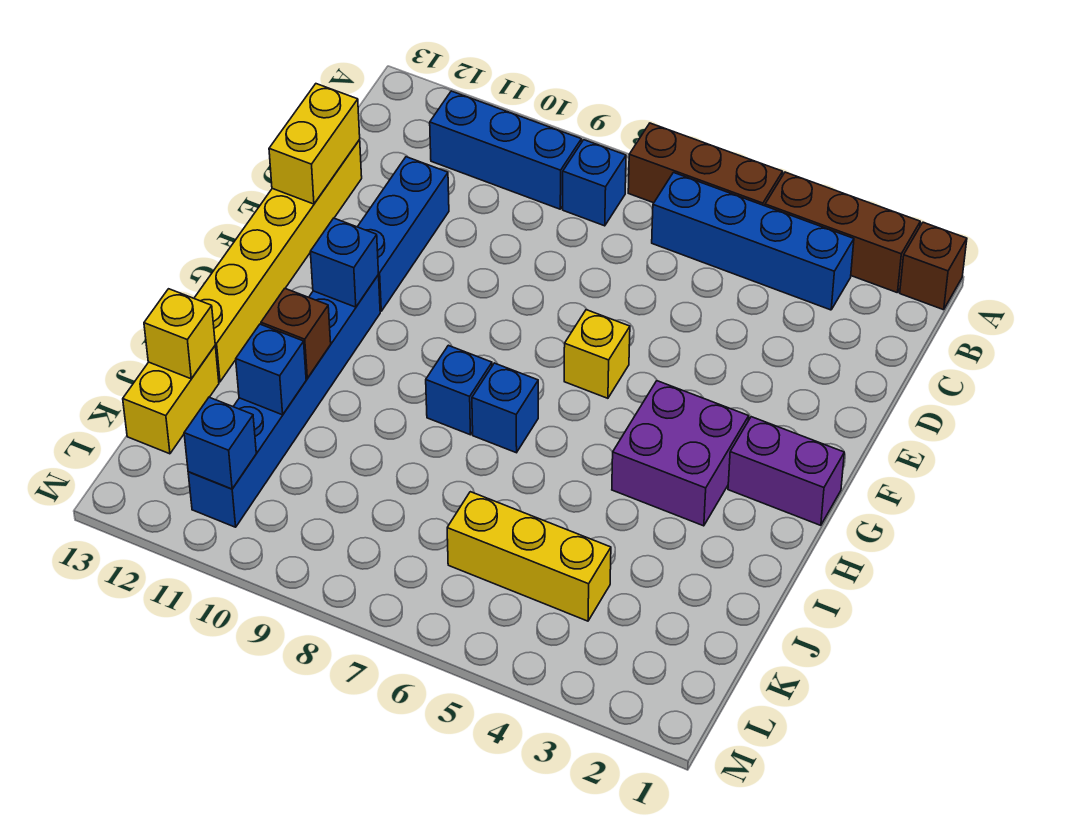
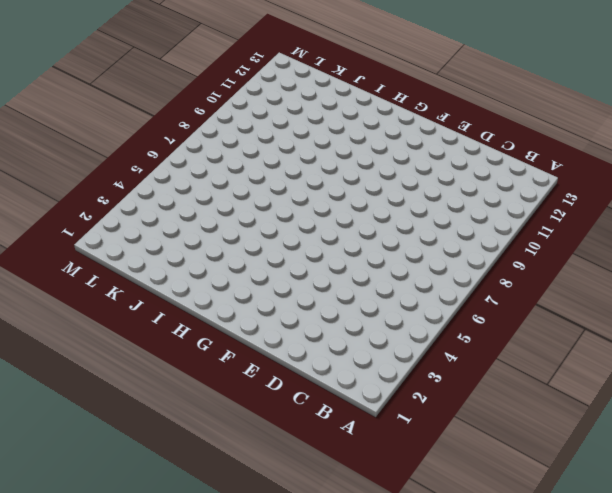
none -> brown brick A1 level 1
none -> brown brick A2:A4 level 1
none -> brown brick A5:A7 level 1

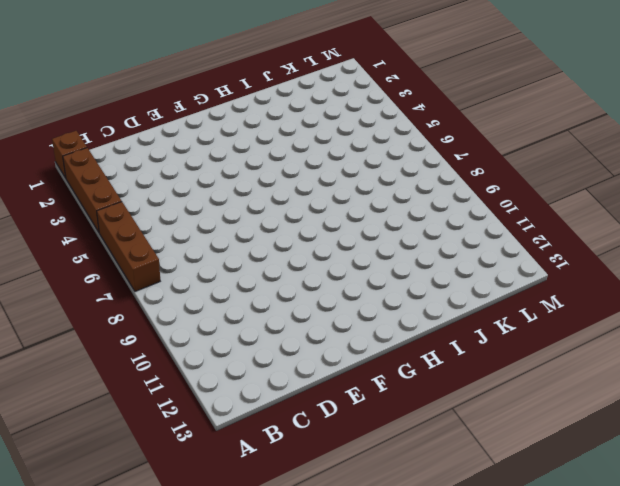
none -> blue brick B3:B6 level 1
none -> blue brick B8 level 1
none -> blue brick B9:B11 level 1

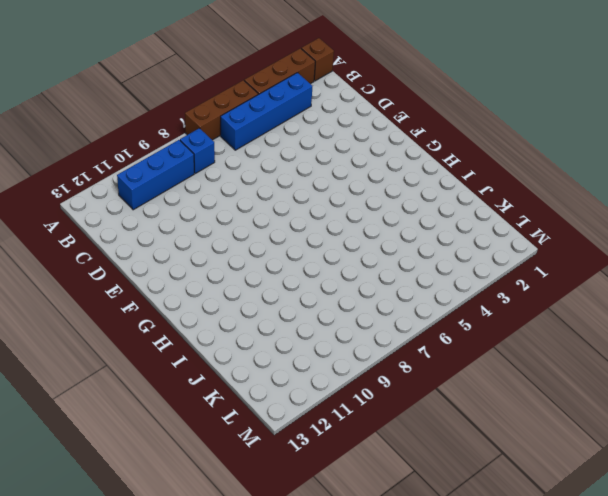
none -> blue brick D11:F11 level 1
none -> yellow brick D13:I13 level 1
none -> yellow brick F6 level 1

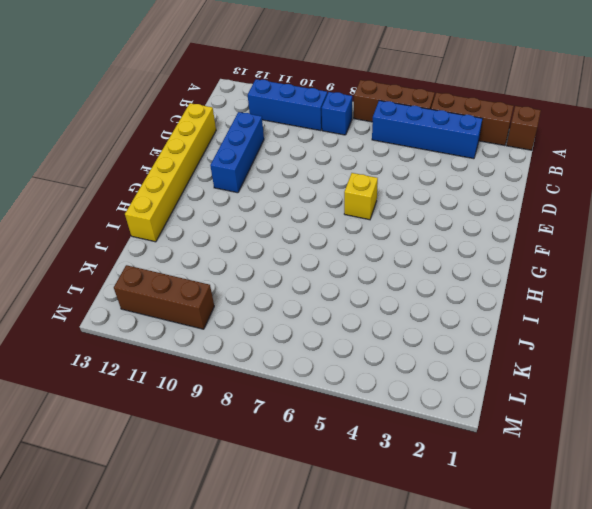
brown brick L10:L12 level 1 -> blue brick G11:L11 level 1
none -> purple brick G1:G2 level 1
none -> purple brick G3:H4 level 1
none -> blue brick H7 level 1

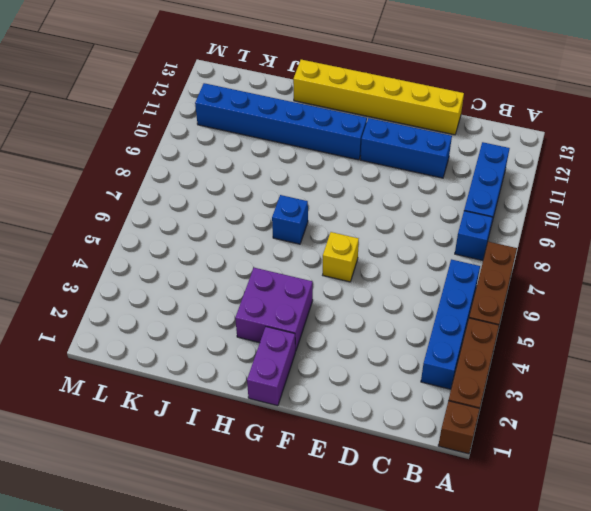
none -> blue brick H8 level 1
none -> yellow brick J13:K13 level 1
none -> yellow brick K4:K6 level 1

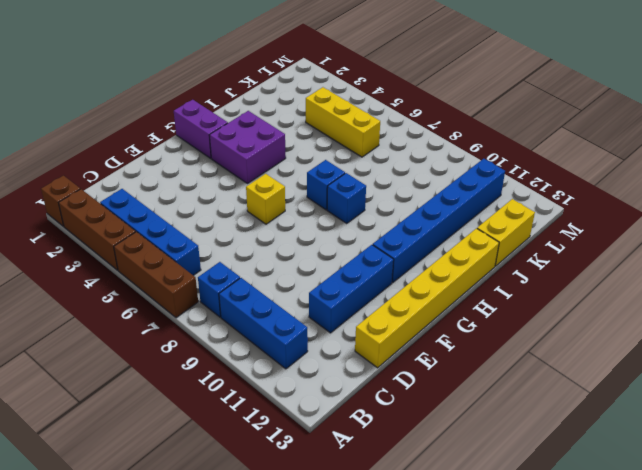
none -> yellow brick D13:E13 level 2
none -> blue brick G11 level 2
none -> brown brick I11 level 2

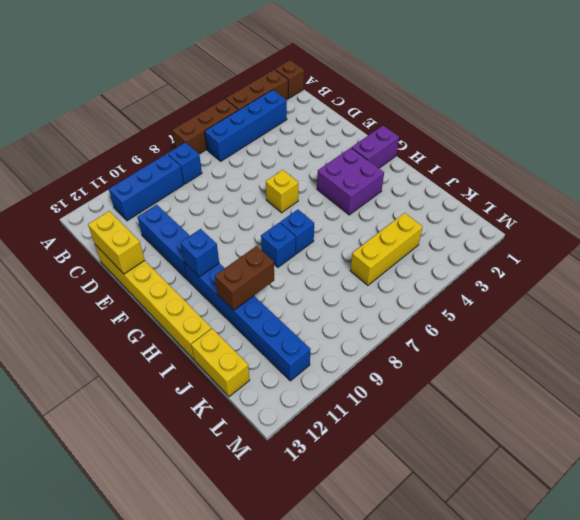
brown brick I10:I11 level 2 -> brown brick I11 level 2
none -> blue brick J11 level 2
none -> yellow brick J13 level 2
none -> blue brick L11 level 2

